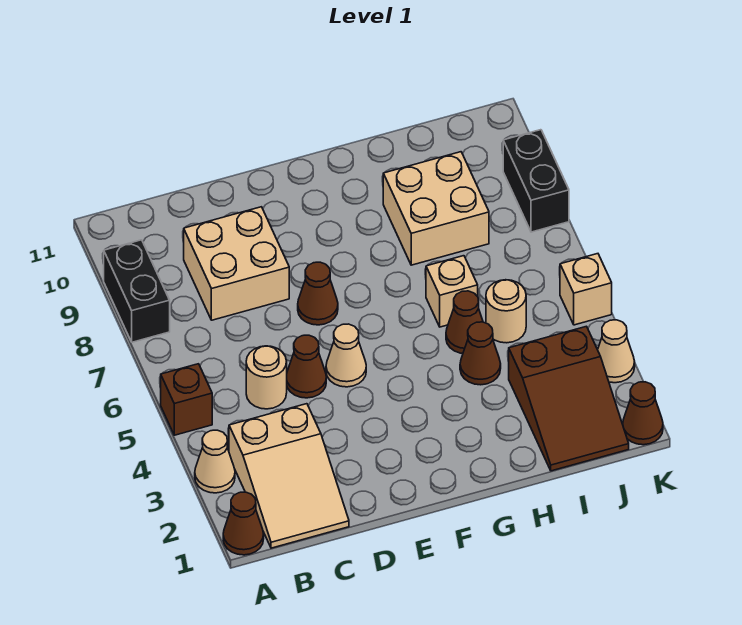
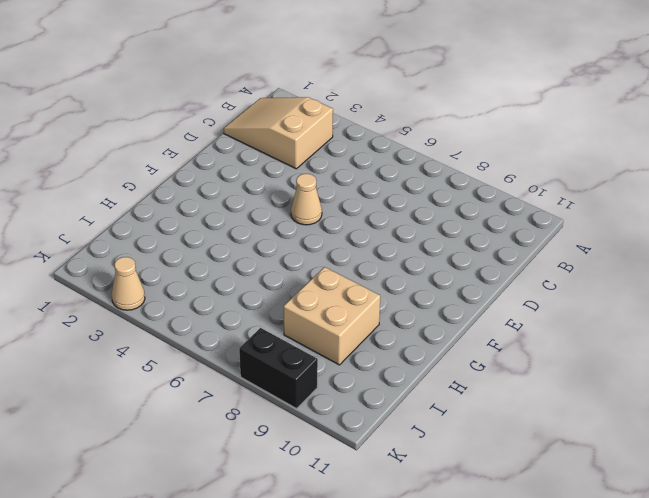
none -> brown cone A1 level 1
none -> tan cone A3 level 1
none -> brown brick A5 level 1

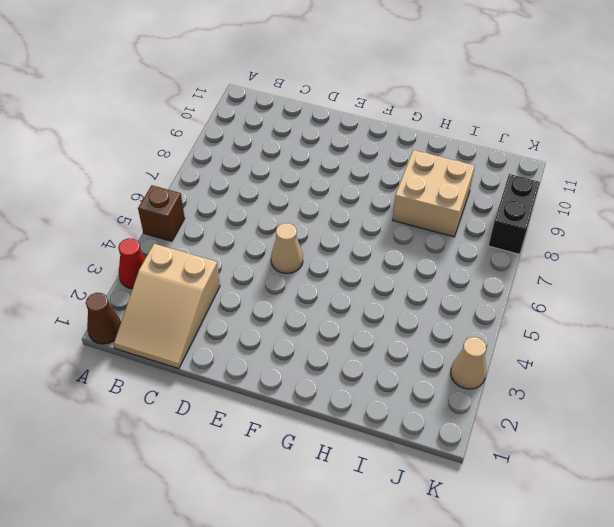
red cone A3 level 1 -> tan cone A3 level 1
none -> black brick A8:A9 level 1
none -> tan round brick C5 level 1
none -> tan brick C8:D9 level 1

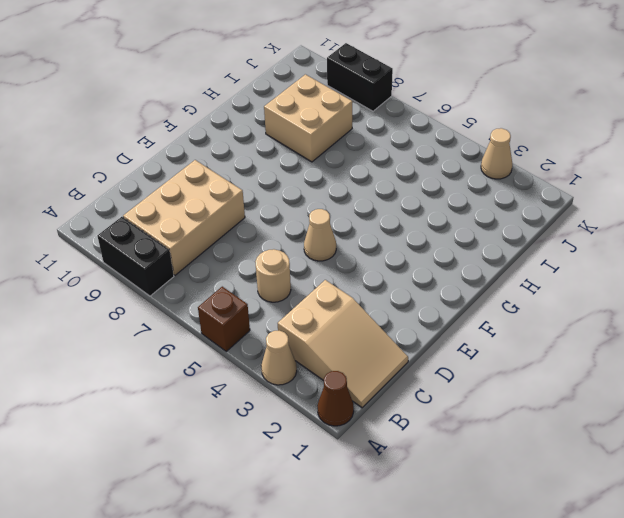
tan brick B8:D9 level 1 -> tan brick C8:D9 level 1
none -> brown cone D5 level 1
none -> brown cone E7 level 1
none -> brown cone H4 level 1

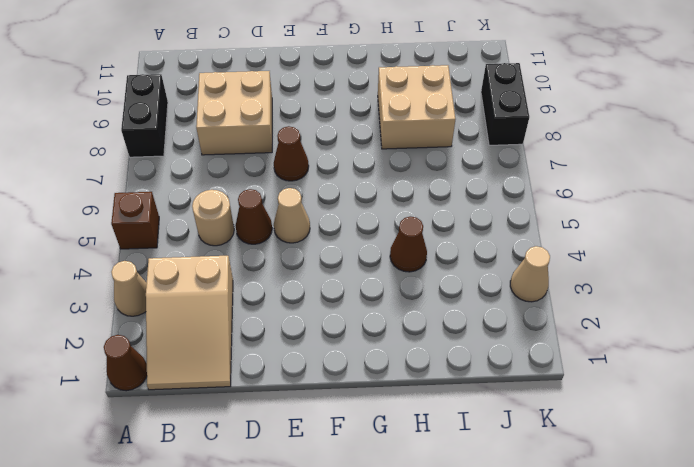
none -> brown cone H5 level 1
none -> tan brick H6 level 1
none -> brown slope I1:J3 level 1 top 3

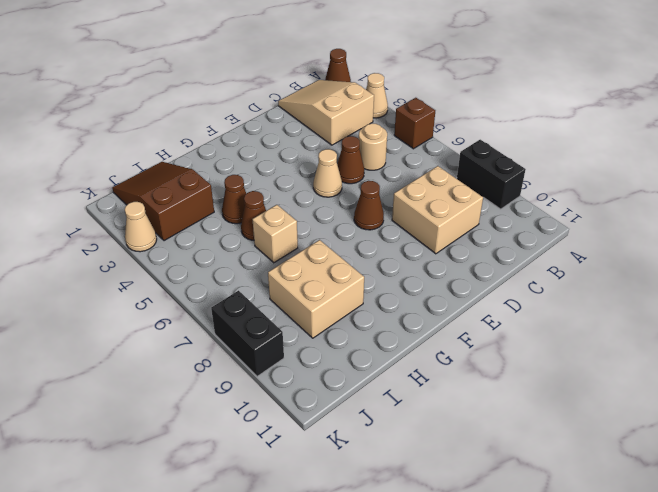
none -> tan round brick I5 level 1
none -> brown cone K1 level 1
none -> tan brick K5 level 1

